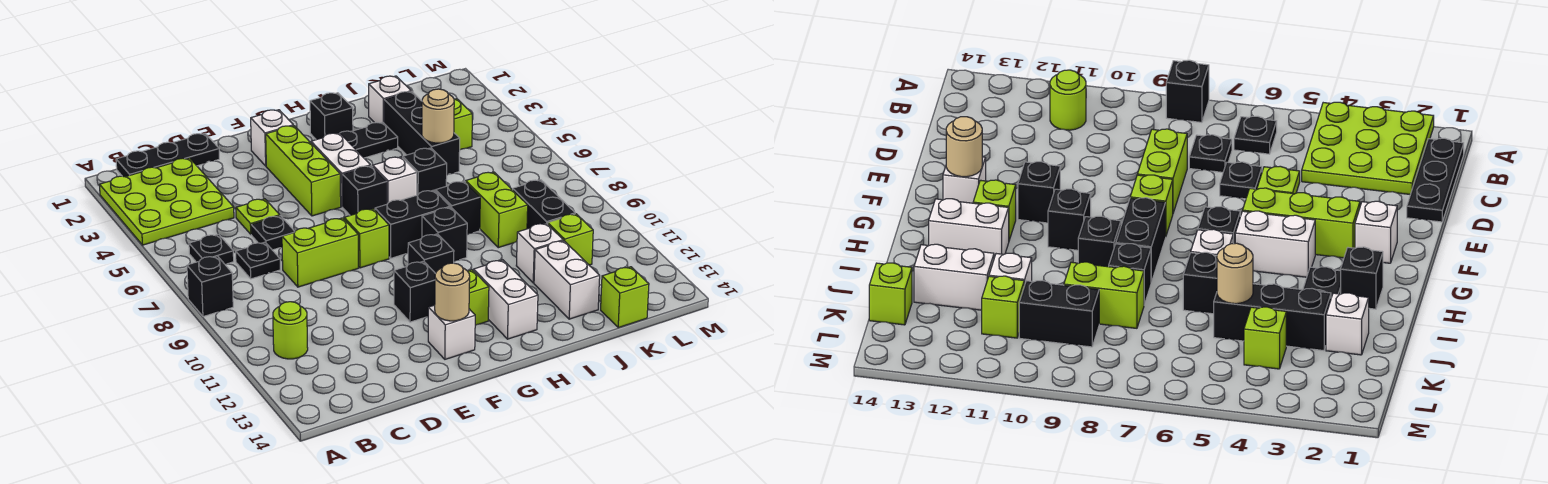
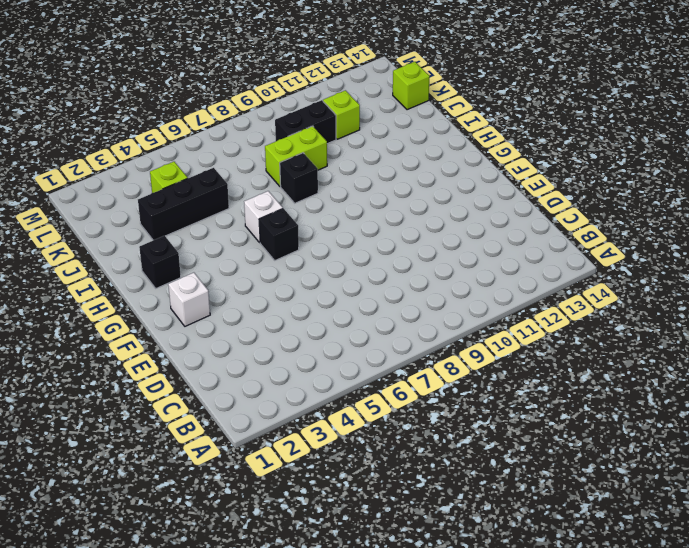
none -> lime plate A2:C4 level 1
none -> black brick A8 level 1
none -> black plate B1:D1 level 1
none -> black plate B6 level 1

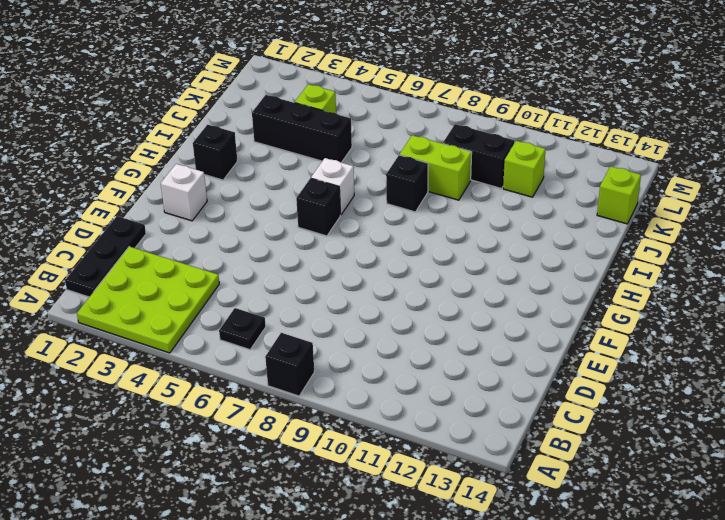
none -> lime round brick B11 level 1
none -> black plate C7 level 1
none -> lime plate D5 level 1
none -> black plate D6 level 1

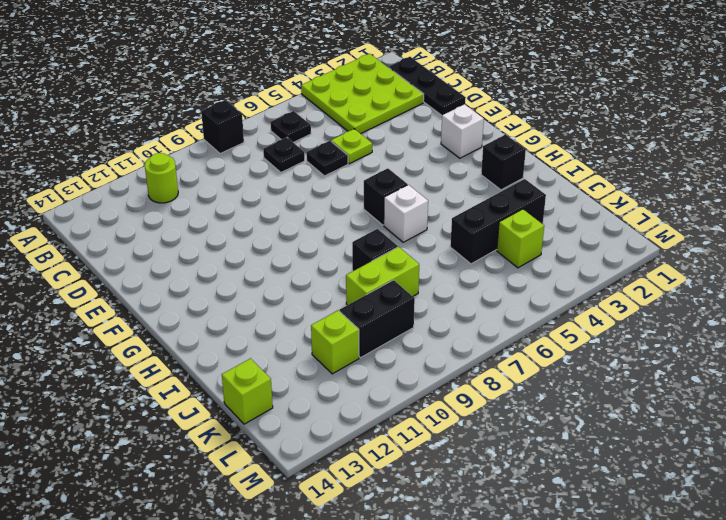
none -> lime brick D8:E8 level 1
none -> lime brick F3:F5 level 1
none -> lime brick F8 level 1
none -> black brick F11 level 1

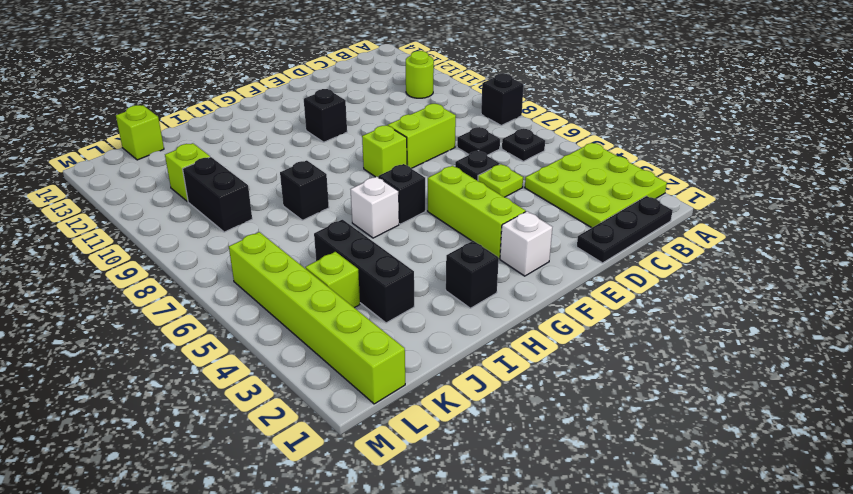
lime brick L1:L6 level 1 -> none
none -> white brick F13 level 1
none -> white brick G4:G5 level 1
none -> black brick G8:H8 level 1
none -> black brick G10 level 1

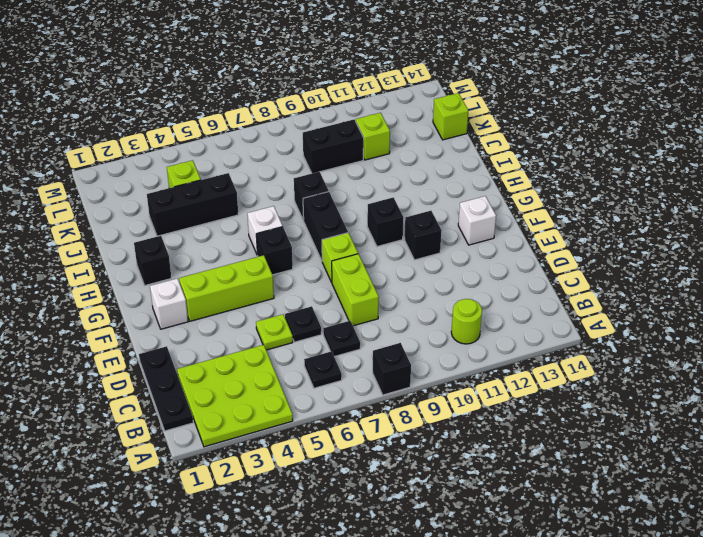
none -> white brick G4:G5 level 1
none -> lime brick G12 level 1
none -> black plate H3:I3 level 1
none -> black brick H9 level 1

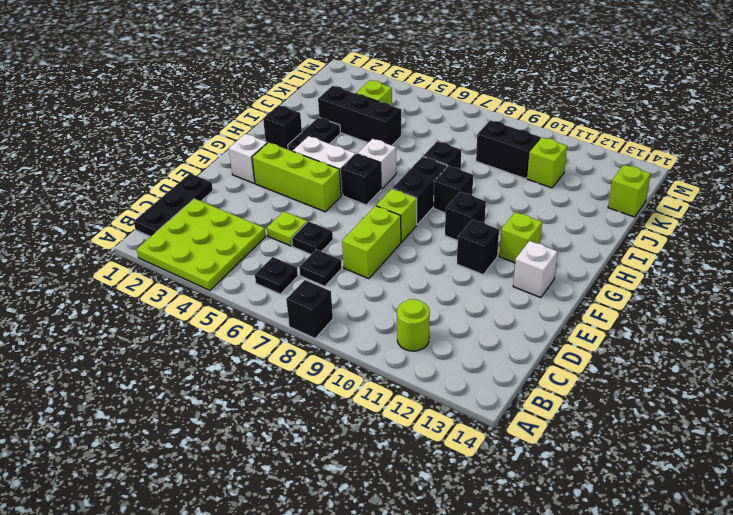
none -> white brick H12:H13 level 1
none -> black brick I6 level 1
none -> white brick J2 level 1
none -> lime brick J8:J9 level 1

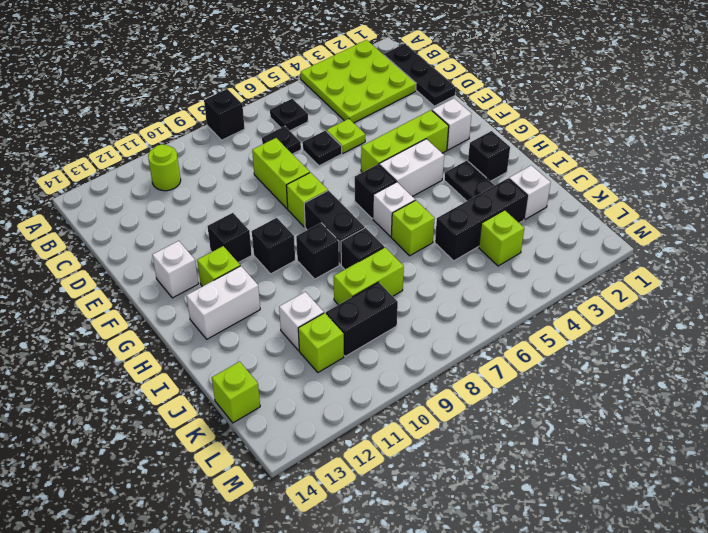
lime brick I6 level 1 -> black brick I6 level 1
none -> white brick J12:J13 level 1
none -> tan round brick F13 level 2
none -> tan round brick J5 level 2

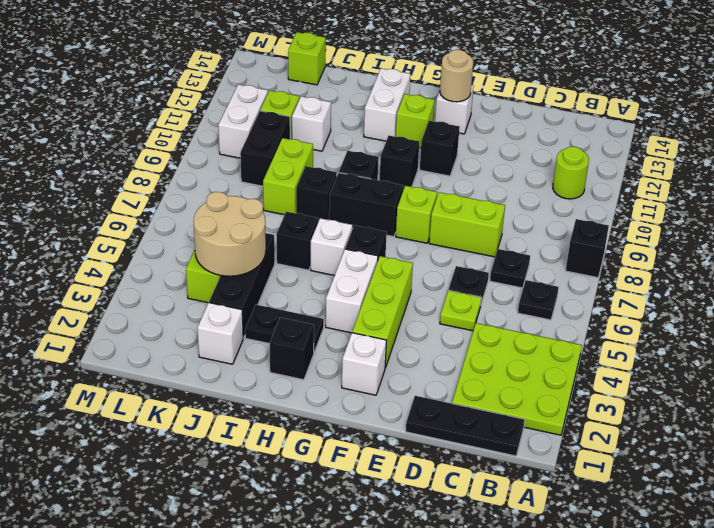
tan round brick J4:K5 level 2 -> tan round brick J5 level 2
white brick L10:L11 level 1 -> white brick J12:J13 level 1

